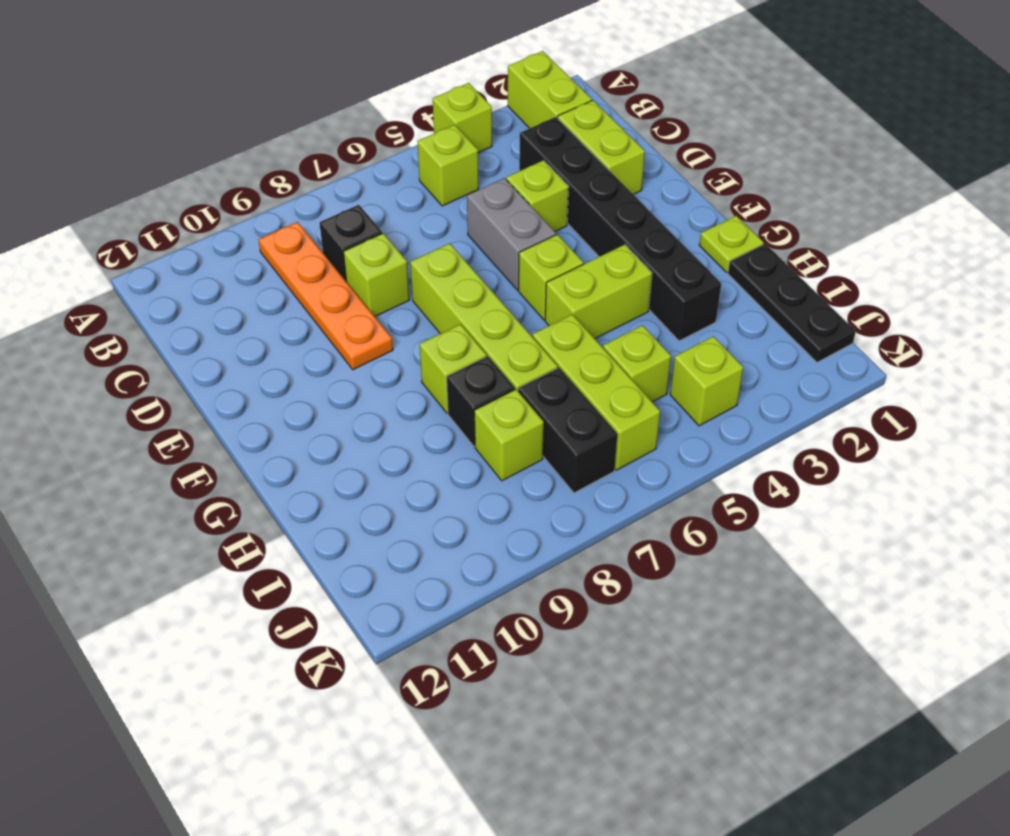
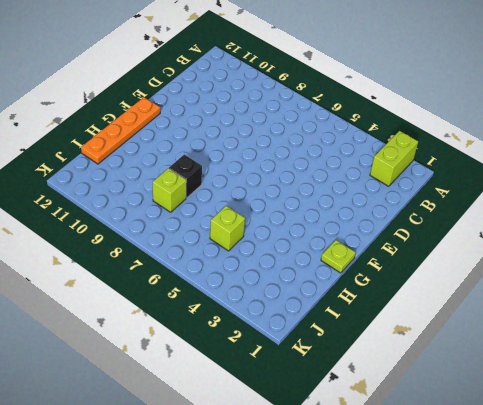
orange plate F12:I12 level 1 -> orange plate B9:E9 level 1
none -> lime brick A4 level 1
none -> lime brick B5 level 1
none -> lime brick C2:D2 level 1

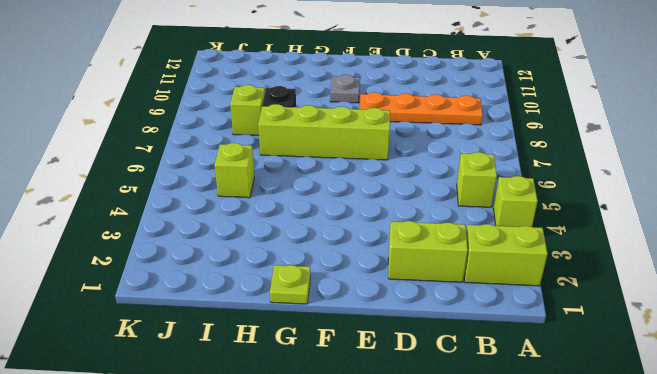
grey plate F10 level 1 -> none
none -> black brick C3:H3 level 1
none -> black brick C8 level 1
none -> lime brick D4 level 1

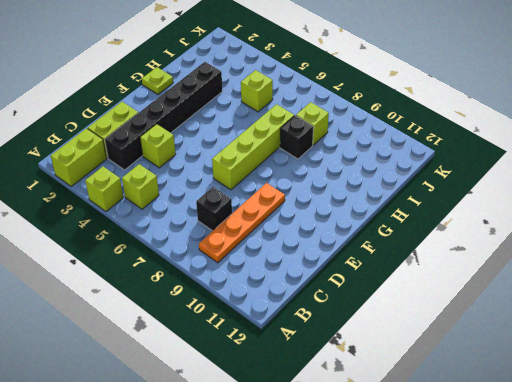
none -> grey brick D5:E5 level 1
none -> lime brick D8 level 1
none -> lime brick F5 level 1

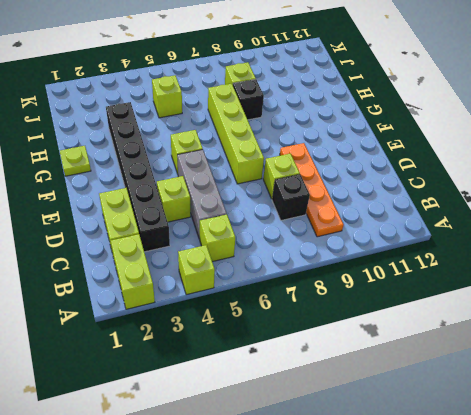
grey brick C5:E5 level 1 -> grey brick D5:E5 level 1
none -> lime brick G4:G5 level 1
none -> lime brick G8 level 1
none -> black plate H1:J1 level 1

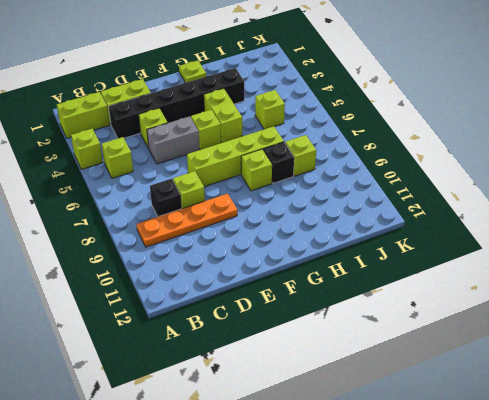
none -> black plate H1:J1 level 1
none -> lime brick H6:J6 level 1
none -> black brick I7:J7 level 1

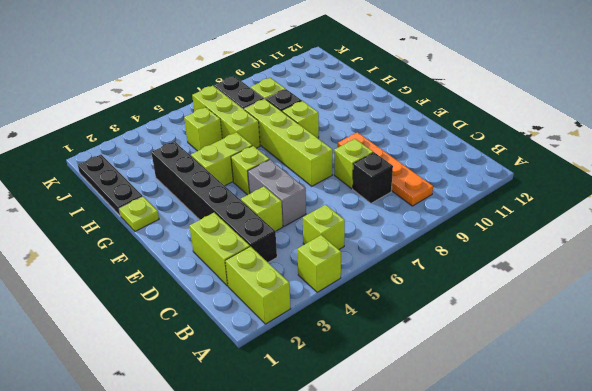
none -> lime brick J4 level 1

